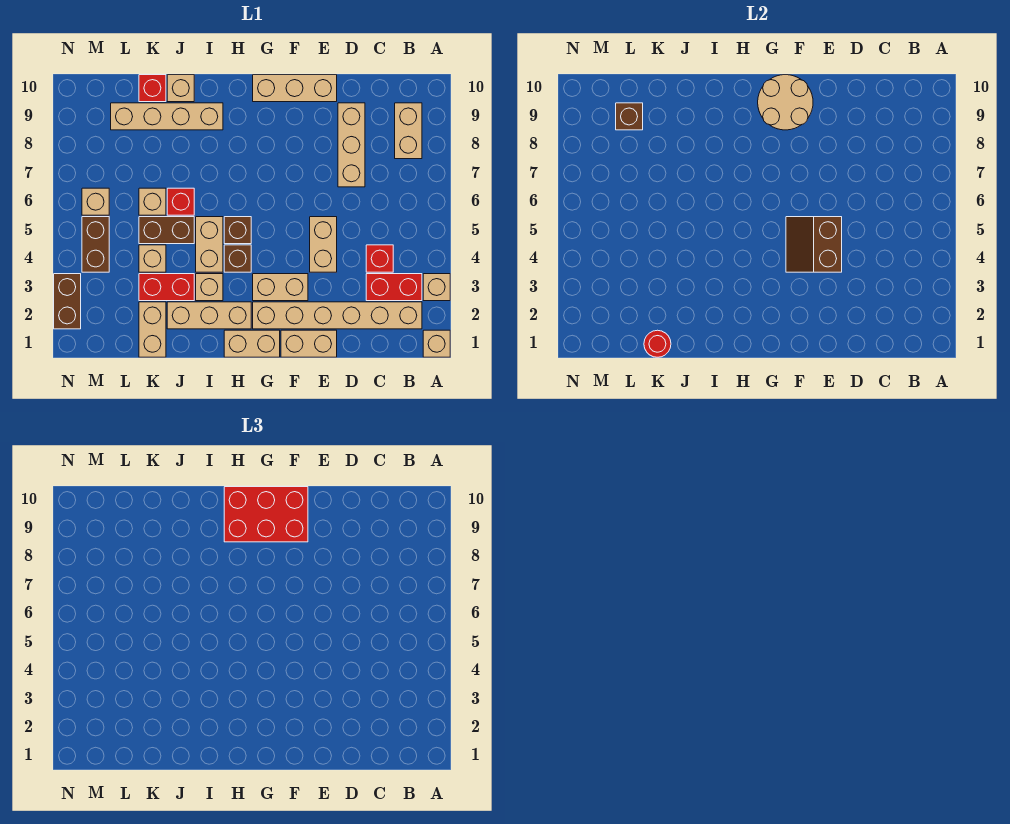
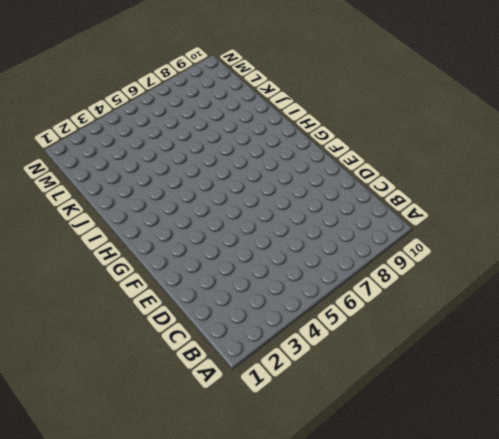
none -> tan brick A1 level 1
none -> tan brick A3 level 1
none -> tan brick B2:G2 level 1
none -> red brick B3:C3 level 1

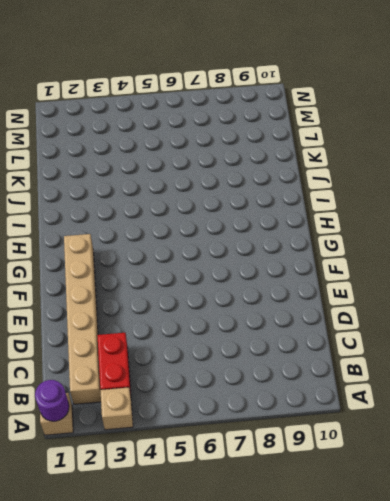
purple round brick A1 level 2 -> none
none -> tan brick B8:B9 level 1
none -> red brick C4 level 1
none -> tan brick D7:D9 level 1
none -> tan brick E1:F1 level 1

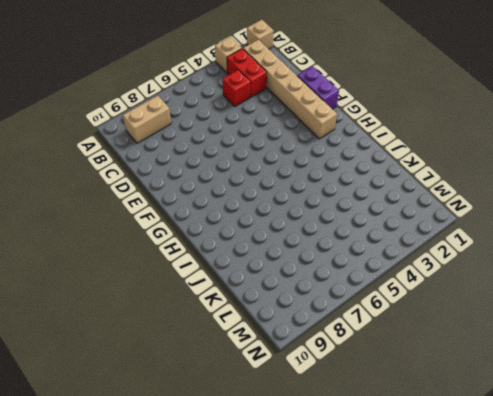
purple brick E1:F1 level 1 -> tan brick E1:F1 level 1
none -> tan brick D7:D9 level 1
none -> tan brick E4:E5 level 1
none -> tan brick E10:G10 level 1
none -> tan brick F3:G3 level 1

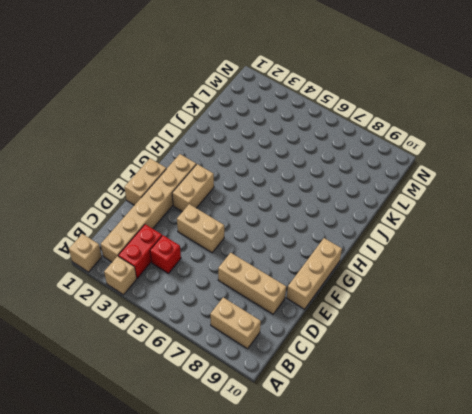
none -> tan brick G1:H1 level 1
none -> tan brick H2:J2 level 1
none -> brown brick H4 level 1
none -> brown brick H5 level 1

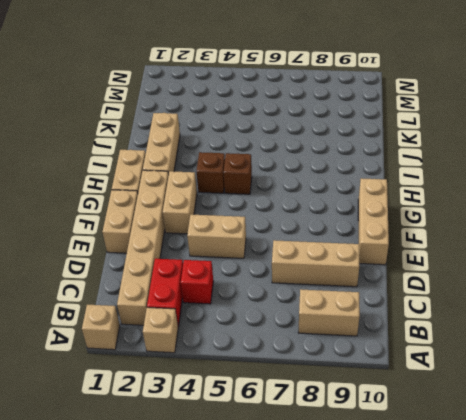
none -> tan brick I3 level 1
none -> tan brick I4:I5 level 1
none -> tan brick I9:L9 level 1
none -> red brick J3:K3 level 1

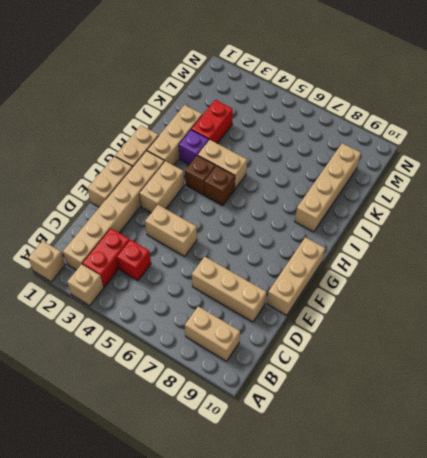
purple brick I3 level 1 -> tan brick I3 level 1
none -> brown brick J5:K5 level 1
none -> red brick J6 level 1
none -> tan brick J10 level 1
none -> tan brick K1:K2 level 1

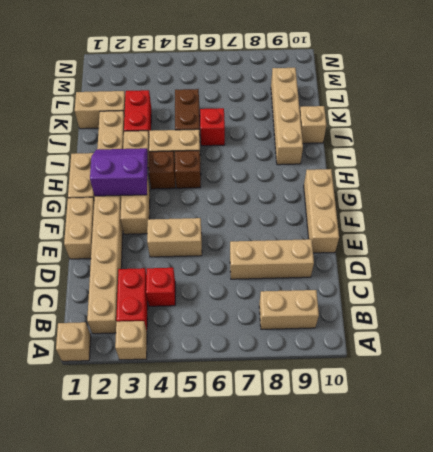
purple slope G2:H3 level 2 top G -> none
none -> tan brick K4 level 1
none -> tan brick K6 level 1
none -> red brick K10 level 1
none -> brown brick M4:M5 level 1

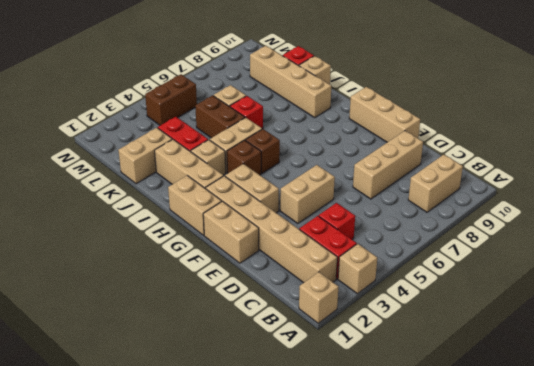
none -> tan brick K4 level 1
none -> tan brick M6 level 1
none -> brown brick N2:N3 level 1
none -> brown slope E4:F5 level 2 top E

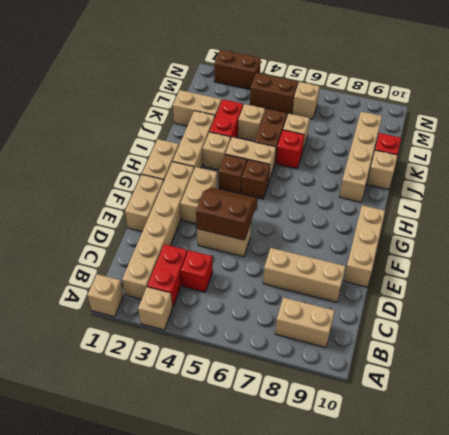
none -> tan round brick F9:G10 level 2
none -> red round brick K1 level 2
none -> brown brick L9 level 2
none -> red brick F9:H10 level 3

